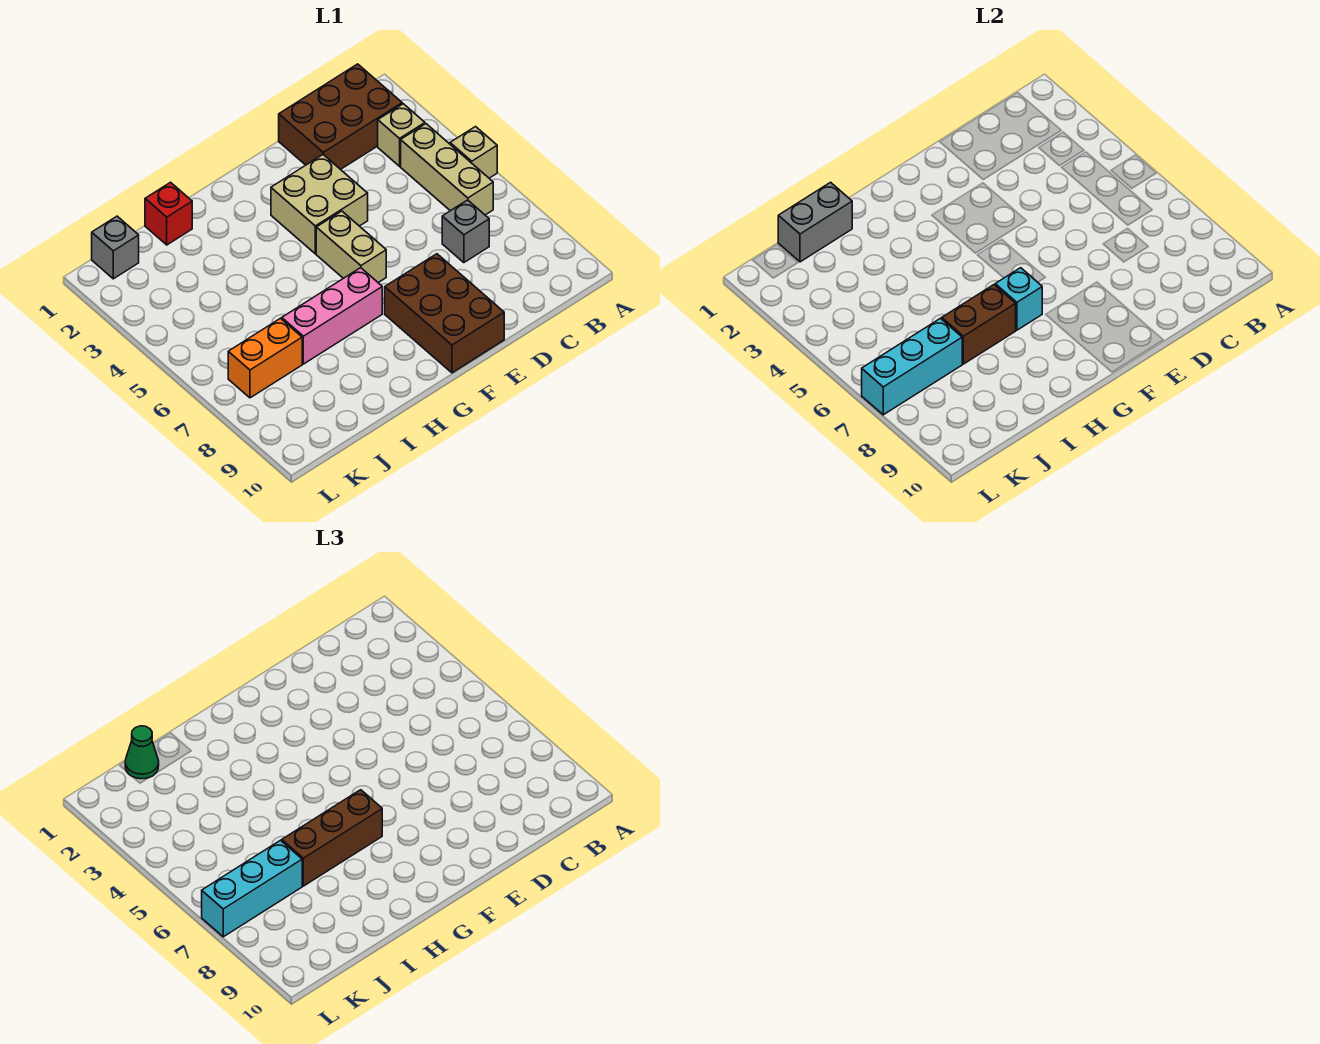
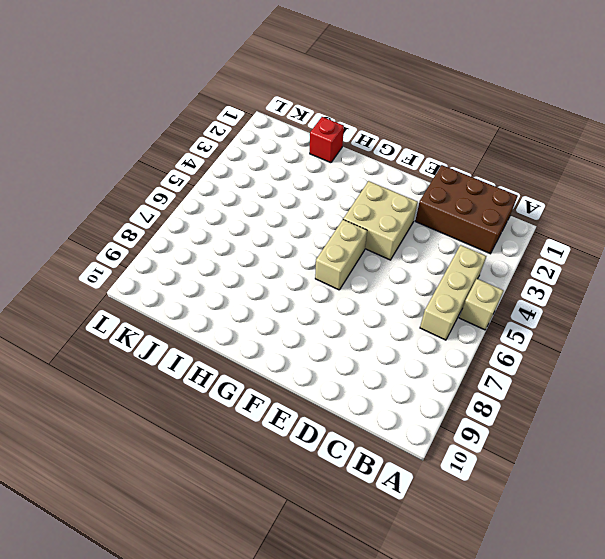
none -> tan brick B3 level 1
none -> grey brick C7 level 1
none -> brown brick E8:F10 level 1

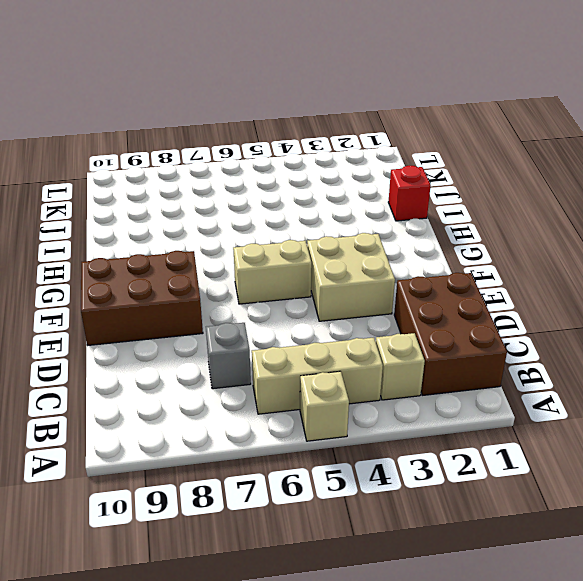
none -> pink brick G7:I7 level 1
none -> orange brick J7:K7 level 1
none -> grey brick K1 level 1

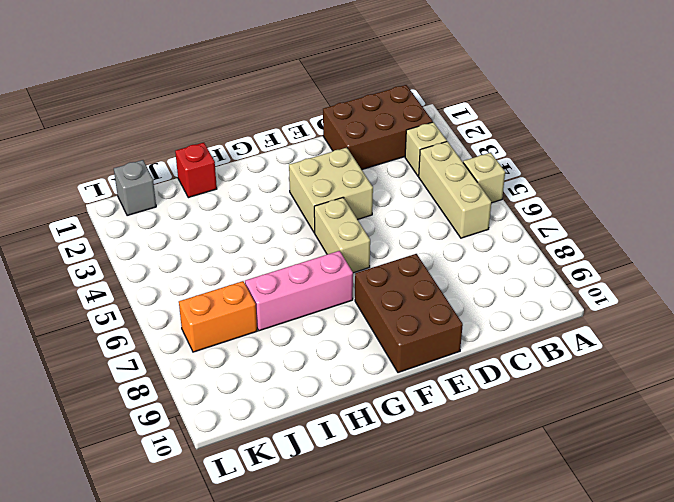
none -> grey brick C7 level 1
none -> cyan brick G7 level 2
none -> brown brick H7:I7 level 2

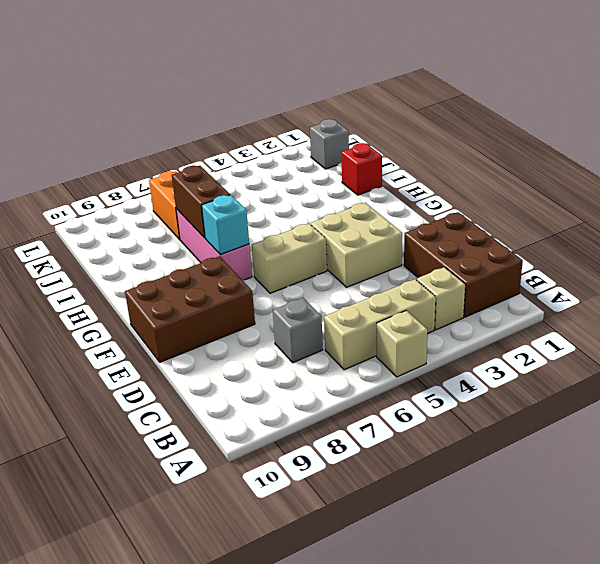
none -> grey brick I1:J1 level 2
none -> cyan brick J7:L7 level 2
none -> brown brick G7:I7 level 3

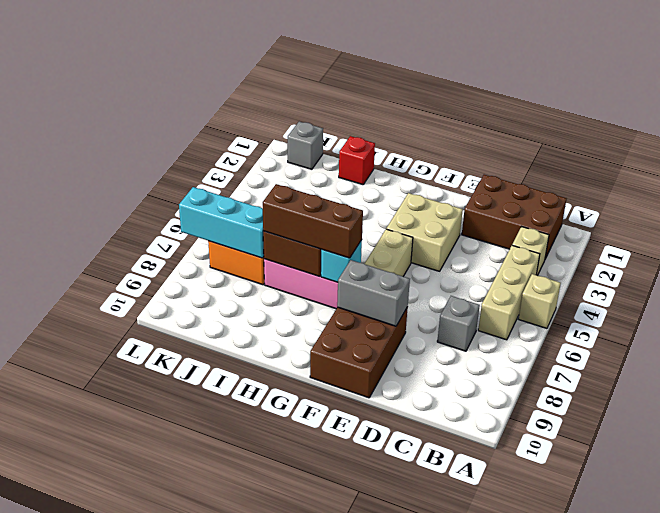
grey brick E8:F8 level 2 -> grey brick I1:J1 level 2
none -> green cone J1 level 3
none -> cyan brick J7:L7 level 3

